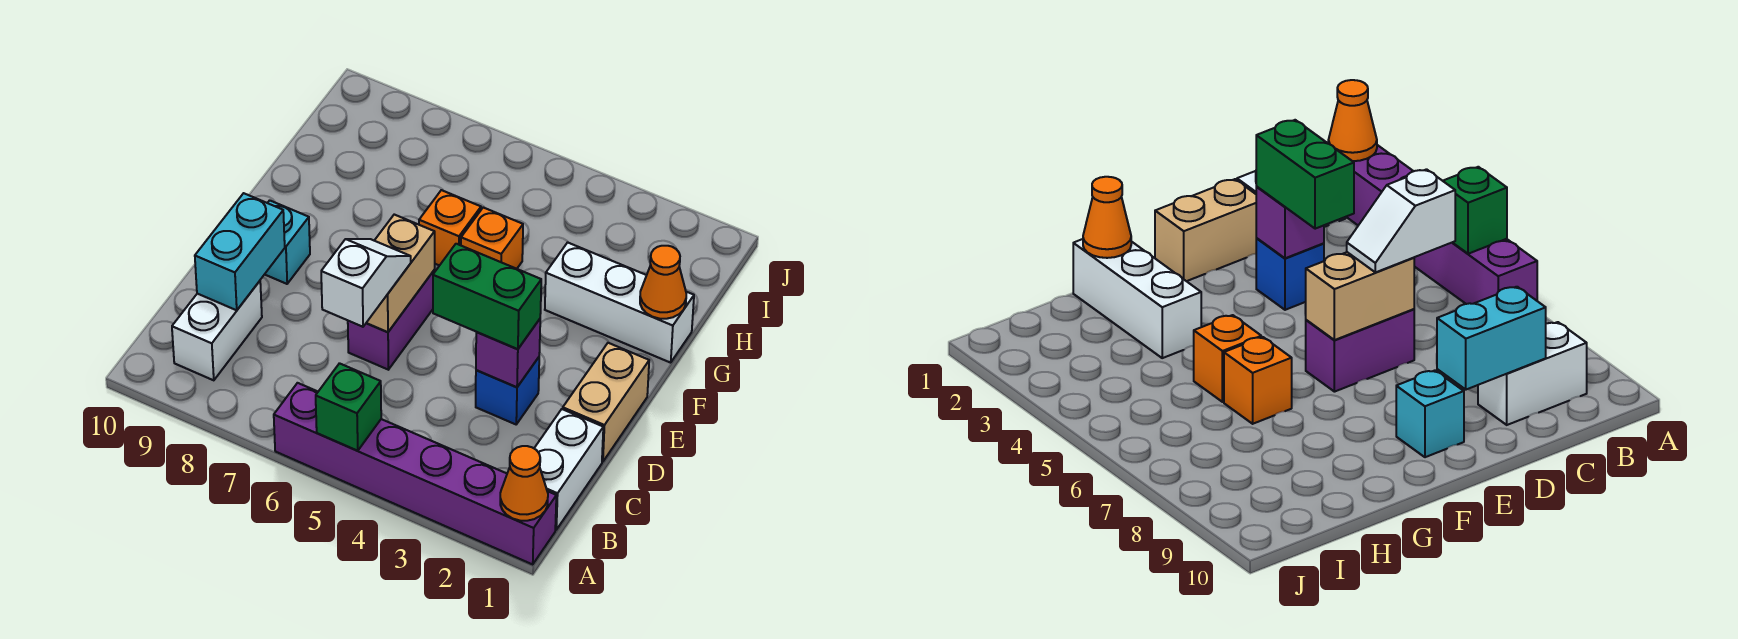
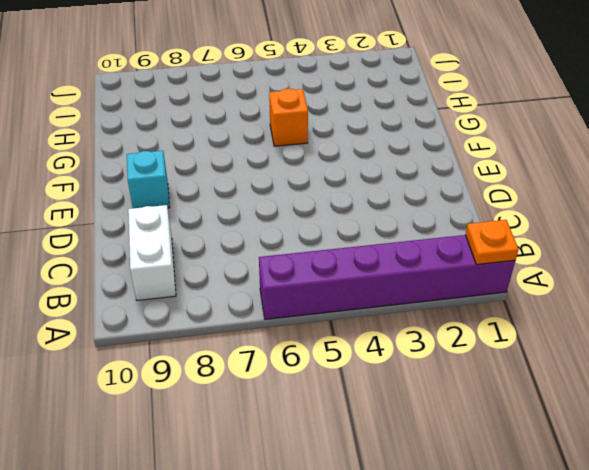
orange plate A1 level 2 -> orange cone A1 level 2
none -> white brick B1:C1 level 1
none -> tan brick D1:E1 level 1
none -> blue brick D3 level 1

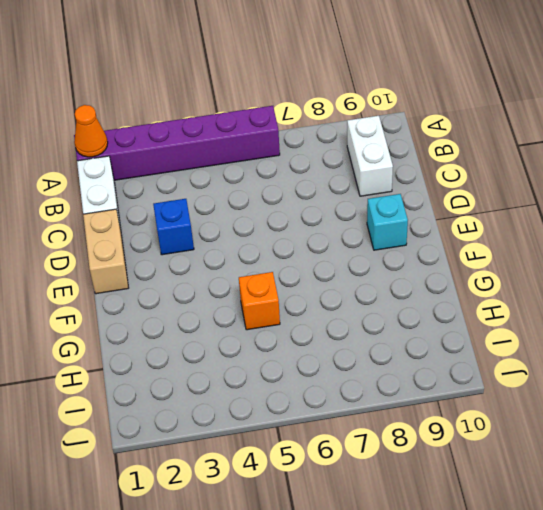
none -> purple brick D6:E6 level 1
none -> white brick G1:G3 level 1
none -> orange brick G6 level 1

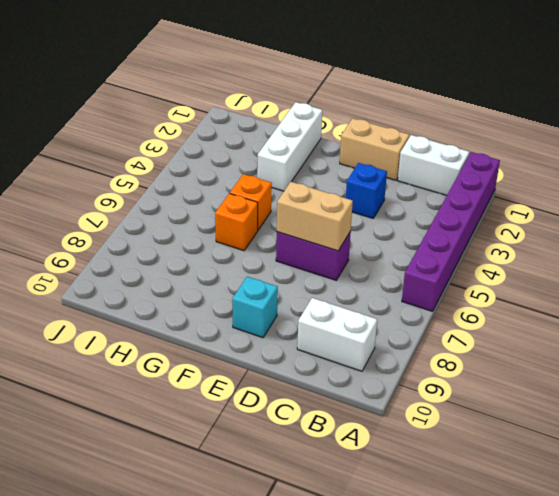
none -> orange cone A1 level 2
none -> green brick A5 level 2
none -> cyan brick C9:D9 level 2

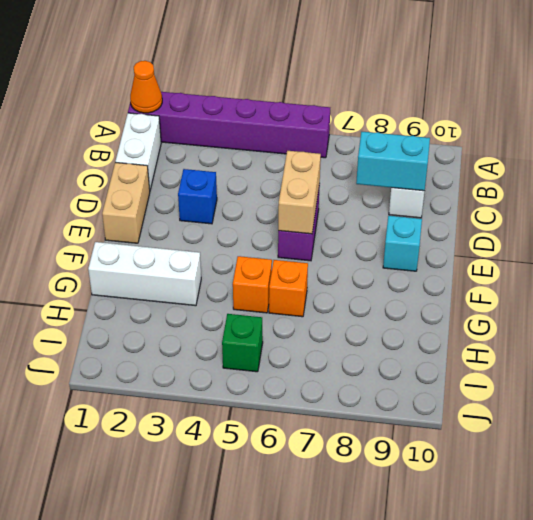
cyan brick C8:C9 level 2 -> cyan brick C9:D9 level 2
green brick I5 level 1 -> green brick A5 level 2
none -> purple brick D3 level 2
none -> orange cone G1 level 2
none -> white slope C6:D6 level 3 top C

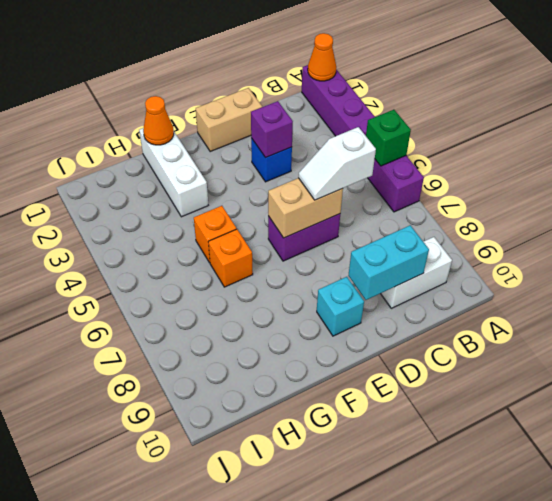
none -> white brick B1:C1 level 1
none -> green brick D3:D4 level 3

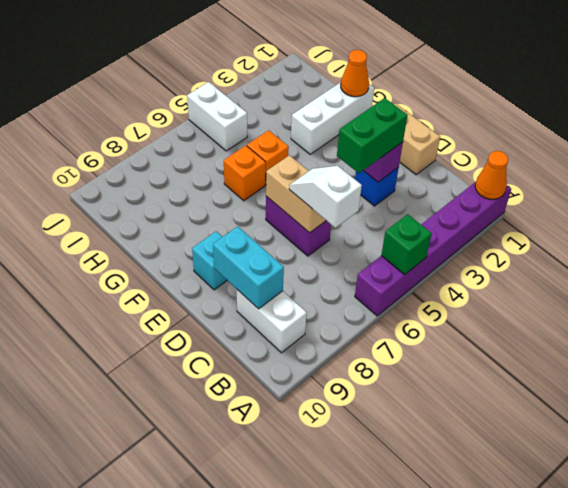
white brick I5:J5 level 1 -> white brick B1:C1 level 1

